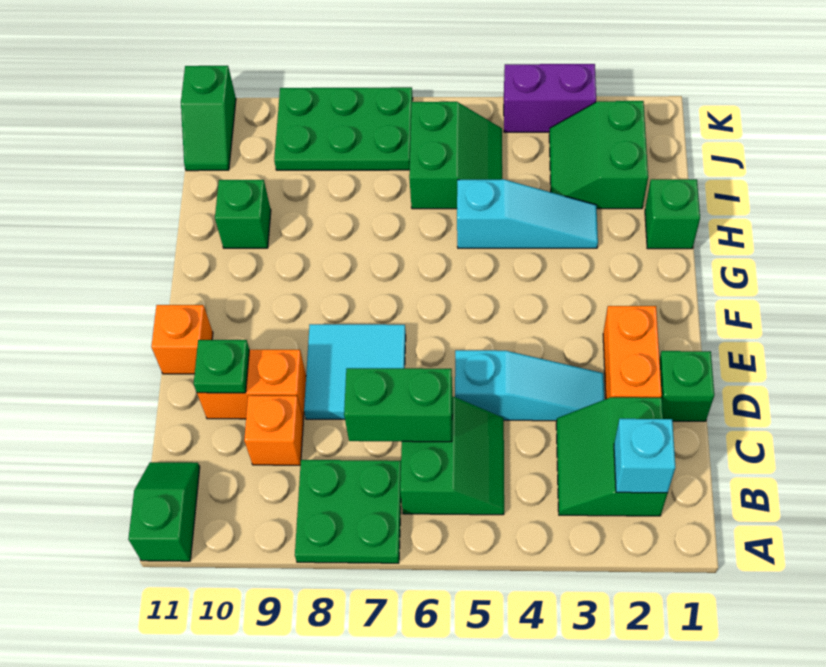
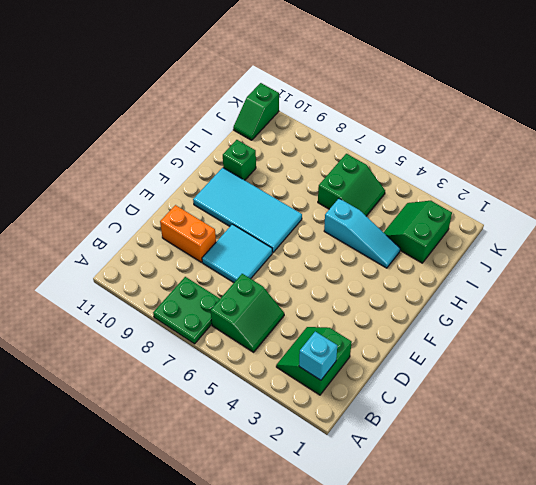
cyan tile F7:G10 level 1 -> none
none -> green slope A11:B11 level 1 top A
none -> orange brick C9 level 1
none -> green brick D1 level 1

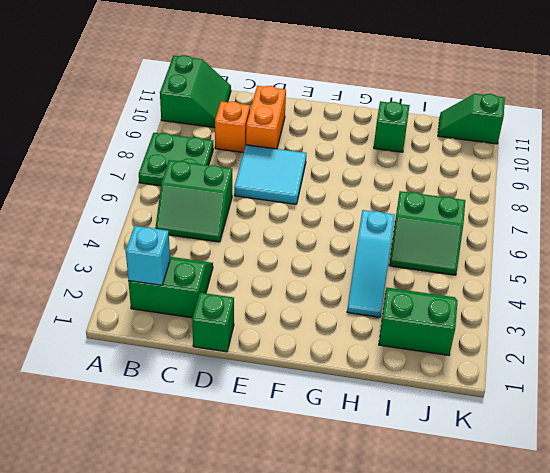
green slope A10:B11 level 1 top A -> green slope A11:B11 level 1 top A
none -> orange brick D2:E2 level 1
none -> cyan slope D3:D5 level 1 top 5
none -> orange brick E11 level 1

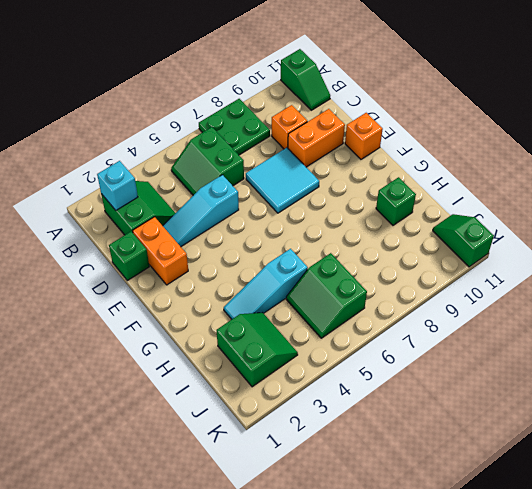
none -> green brick H1 level 1
none -> green plate J7:K9 level 1
none -> purple brick K3:K4 level 1

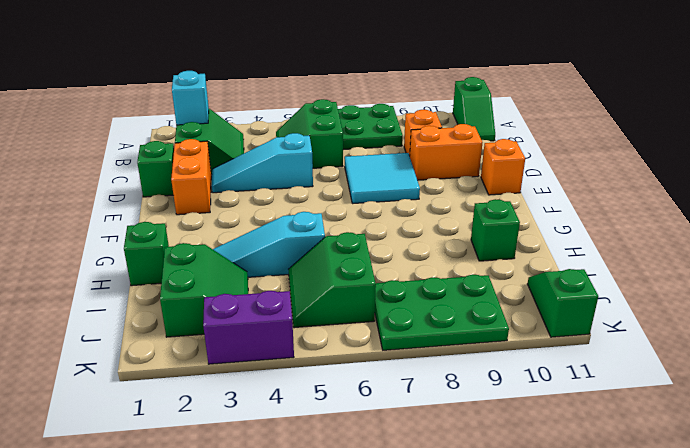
none -> green brick C6:C7 level 2
none -> green plate D10 level 2

